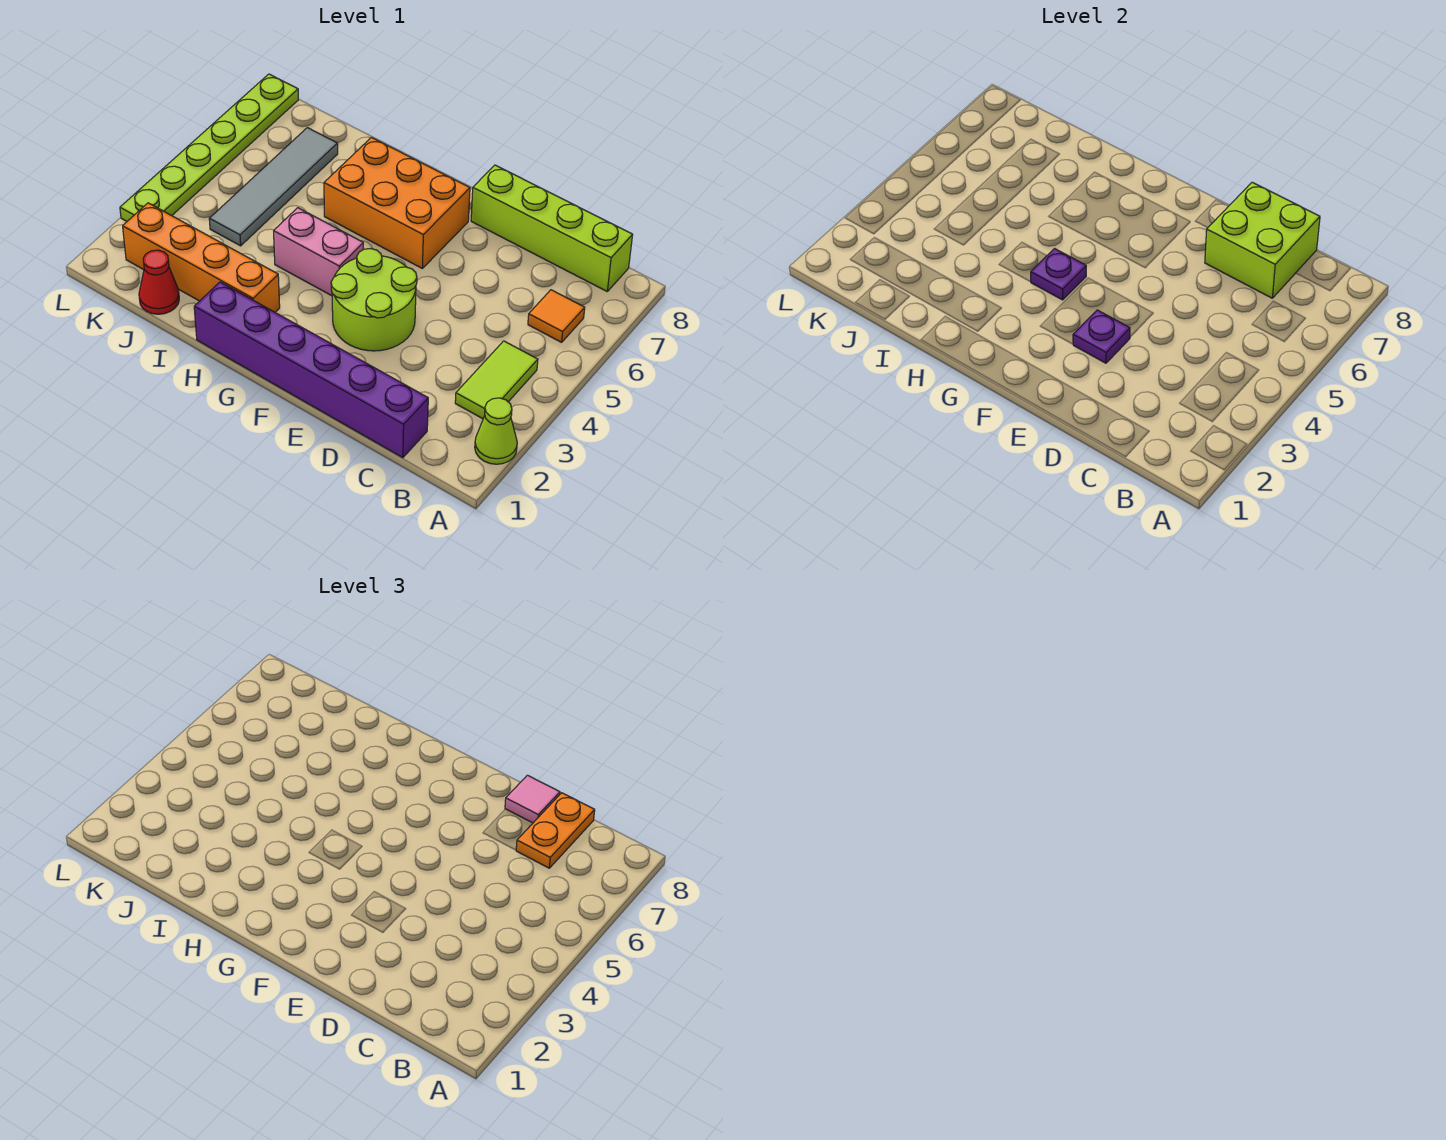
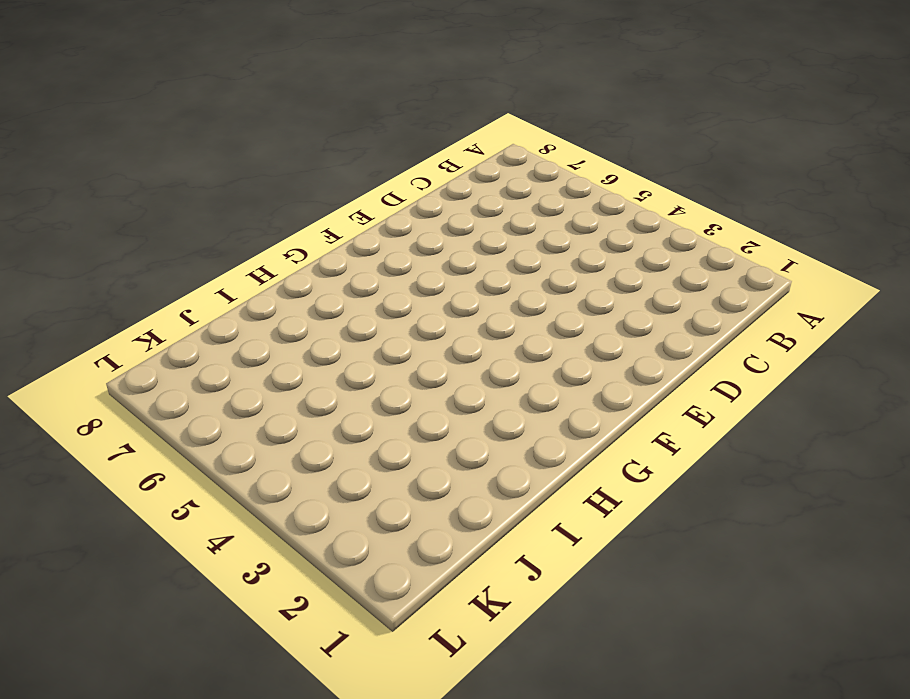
none -> lime cone A2 level 1
none -> lime tile B3:B4 level 1
none -> orange tile B6 level 1

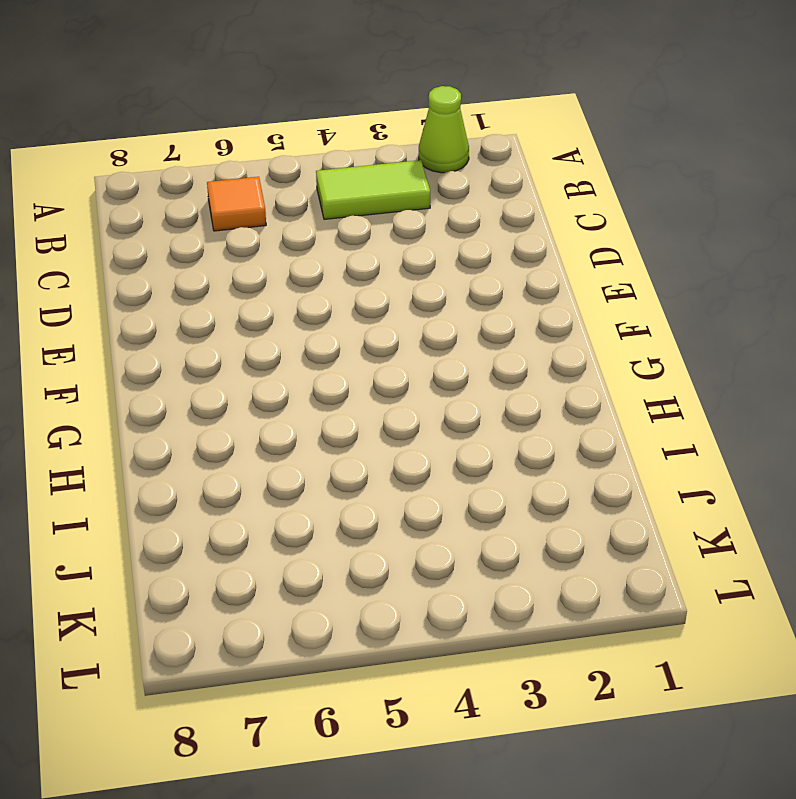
none -> lime brick B8:E8 level 1
none -> purple brick C1:H1 level 1
none -> lime round brick E3:F4 level 1

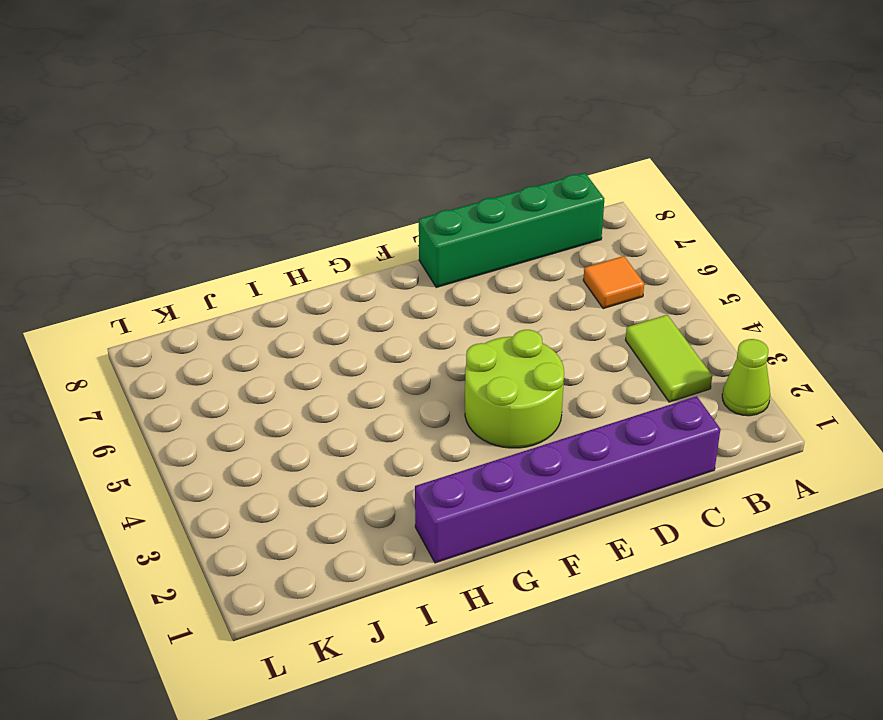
green brick B8:E8 level 1 -> lime brick B8:E8 level 1
none -> orange brick F6:H7 level 1
none -> pink brick G4:H4 level 1
none -> orange brick H2:K2 level 1

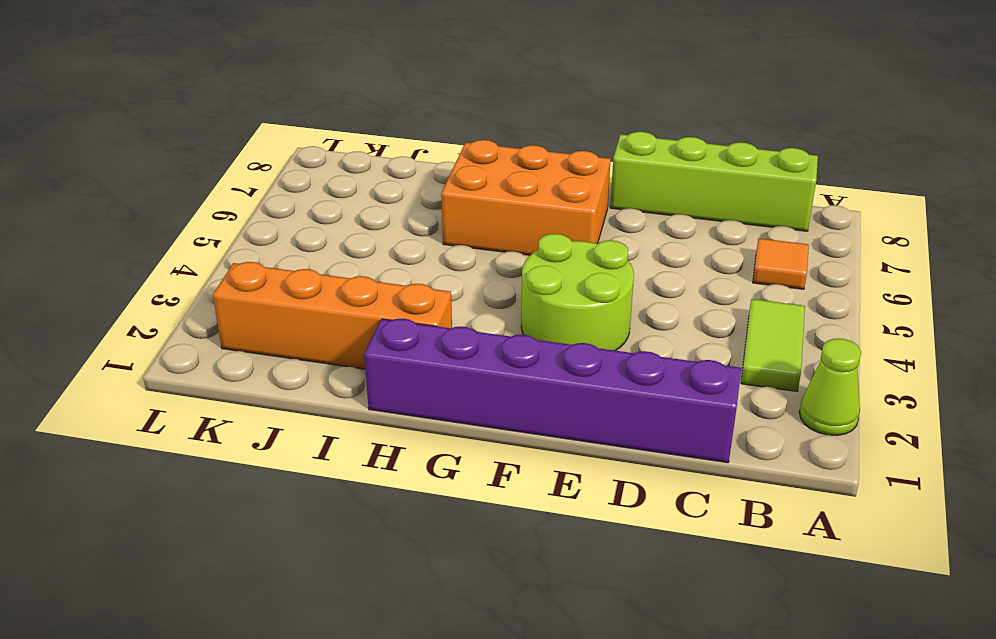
none -> pink brick G4:H4 level 1
none -> red cone J1 level 1
none -> grey tile J4:J7 level 1

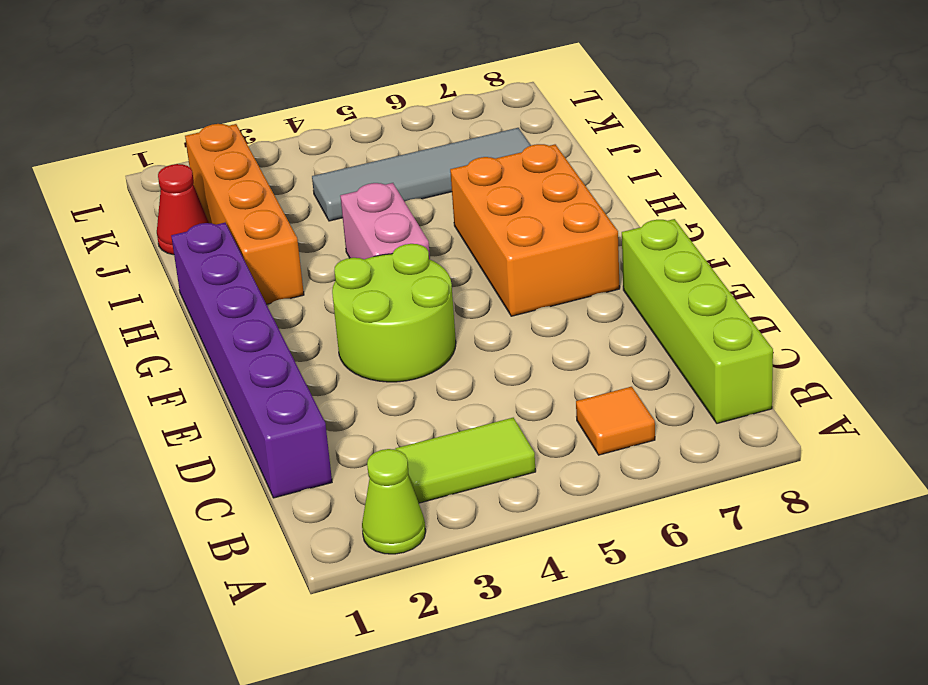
none -> lime plate L3:L8 level 1
none -> lime brick C7:D8 level 2
none -> purple plate E3 level 2

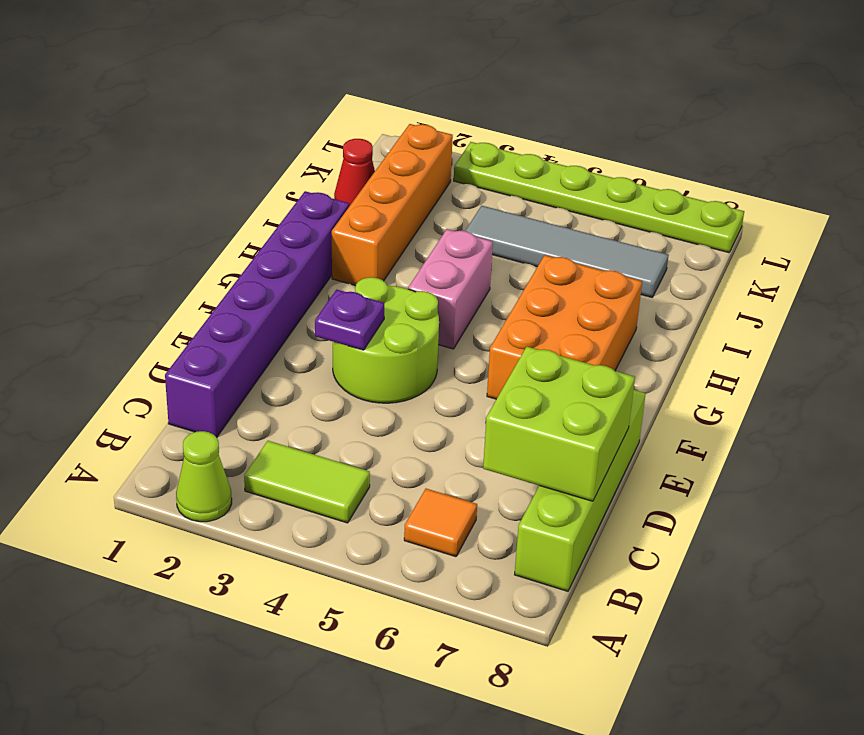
none -> purple plate G4 level 2
none -> orange plate C7:C8 level 3
none -> pink tile D8 level 3

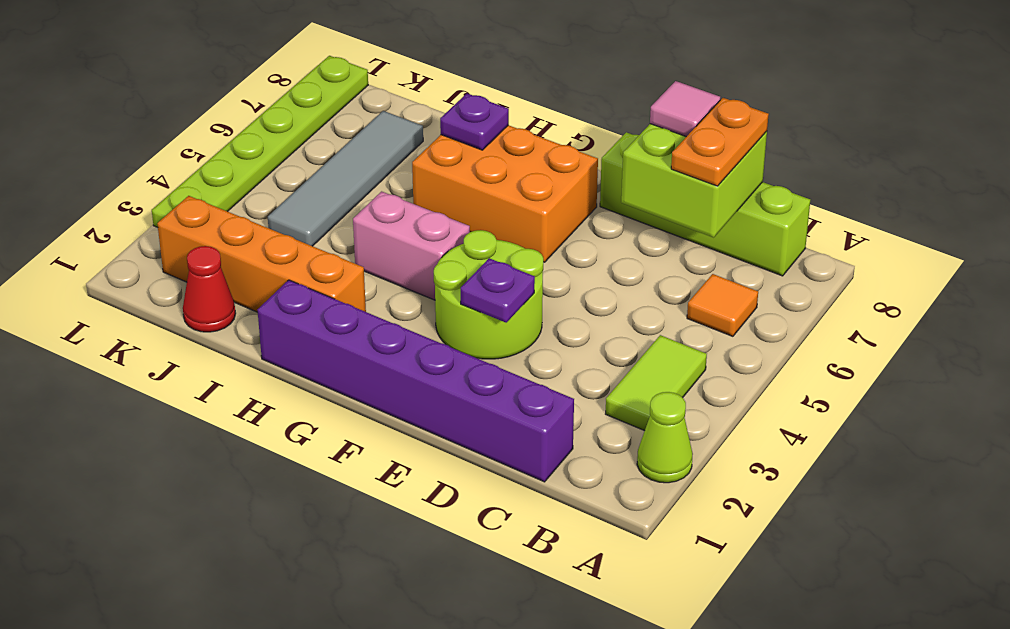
purple plate H7 level 2 -> purple plate G4 level 2

